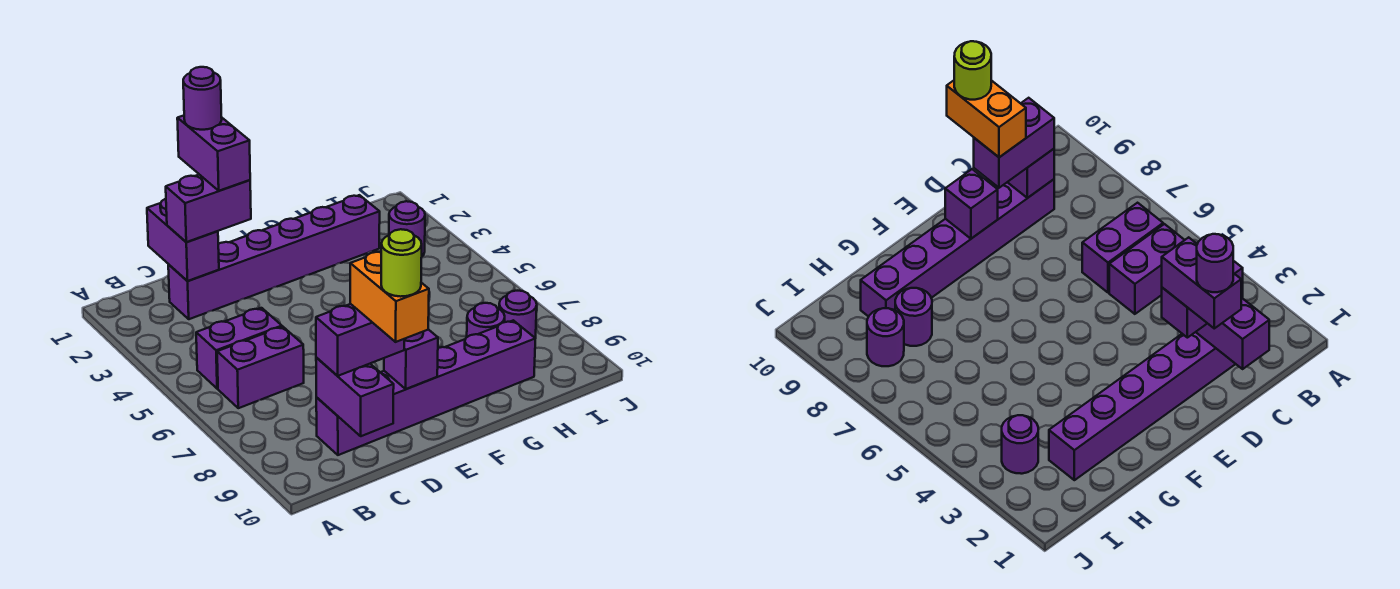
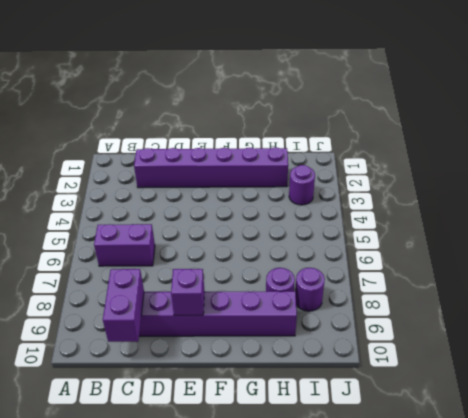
none -> purple brick B5:C5 level 1
none -> purple brick C1:C2 level 2
none -> purple brick C2:D2 level 3

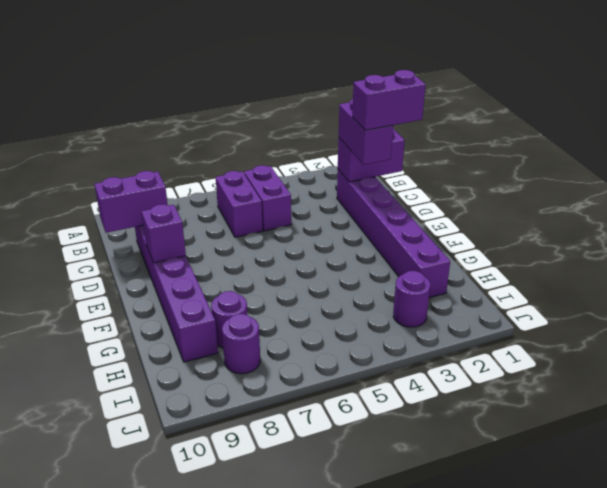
none -> purple brick C9:D9 level 3
none -> orange brick D9:D10 level 4
none -> purple round brick D1 level 5

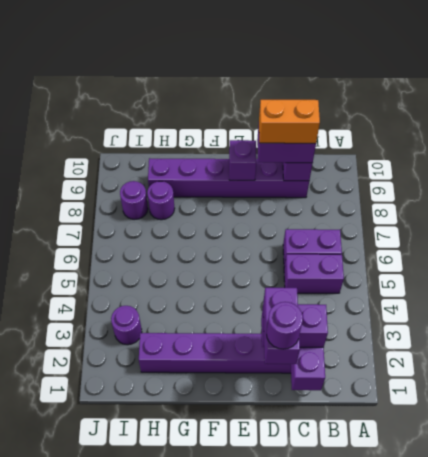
orange brick C9:D9 level 4 -> orange brick D9:D10 level 4
none -> lime round brick D10 level 5

